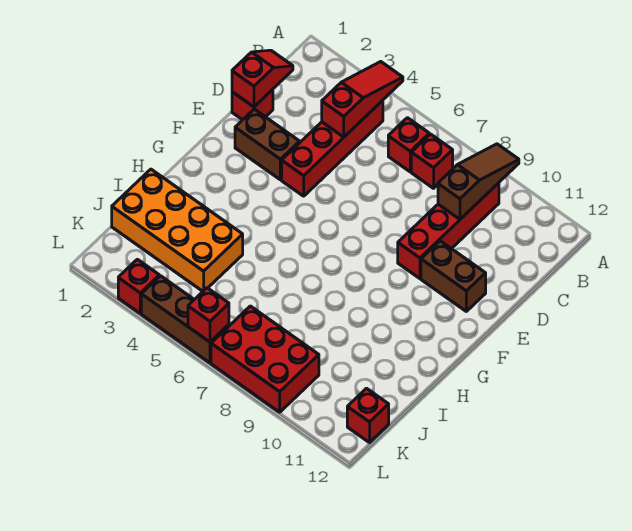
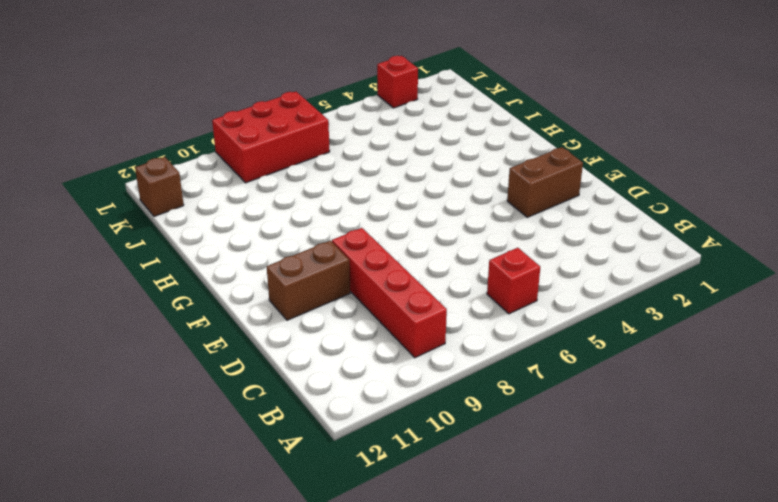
brown brick K12 level 1 -> red brick K12 level 1
none -> red brick B4:E4 level 1
none -> red brick B7 level 1
none -> red brick D1 level 1

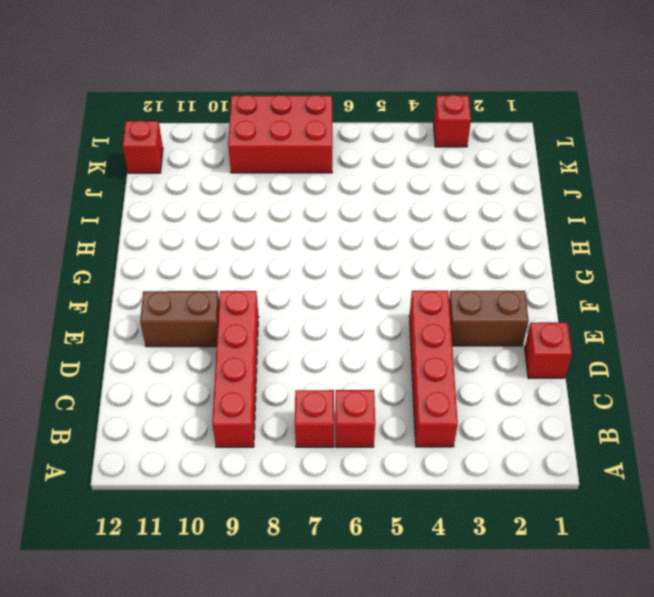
none -> orange brick I1:J4 level 1
none -> brown brick L4:L6 level 1
none -> red slope A4:C4 level 2 top C

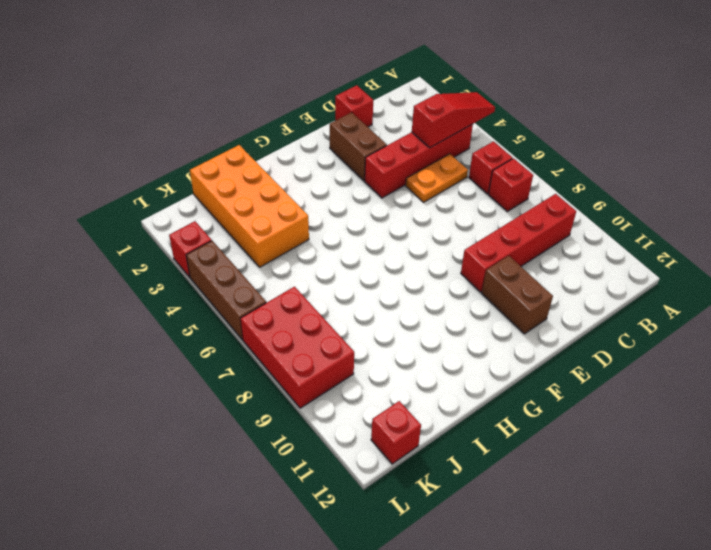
orange plate C5:D5 level 1 -> none
none -> brown slope A9:C9 level 2 top C
none -> red slope C1:D1 level 2 top D
none -> red brick L6 level 2

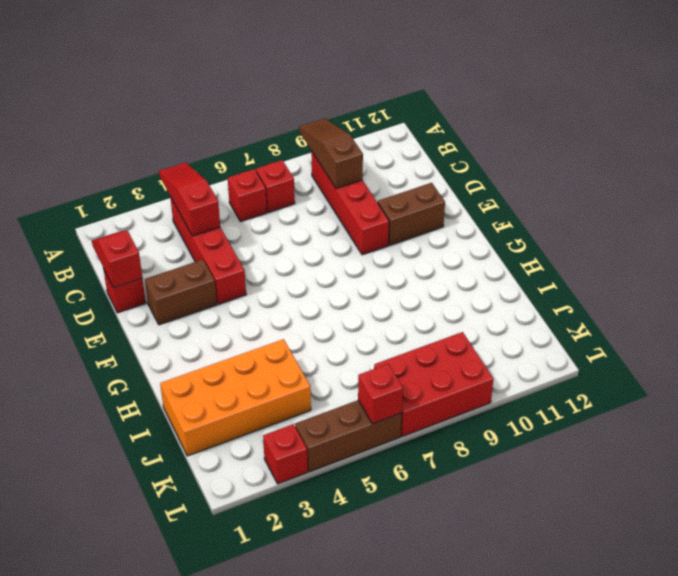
none -> red brick K12 level 1

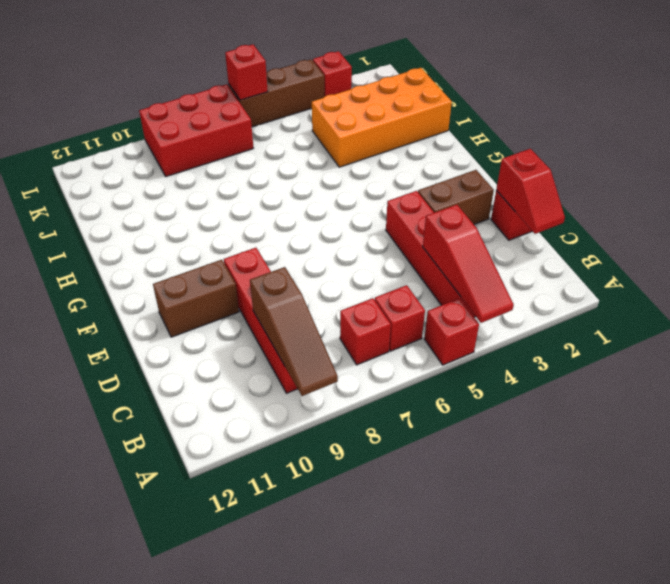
red brick A5 level 1 -> red brick K12 level 1

